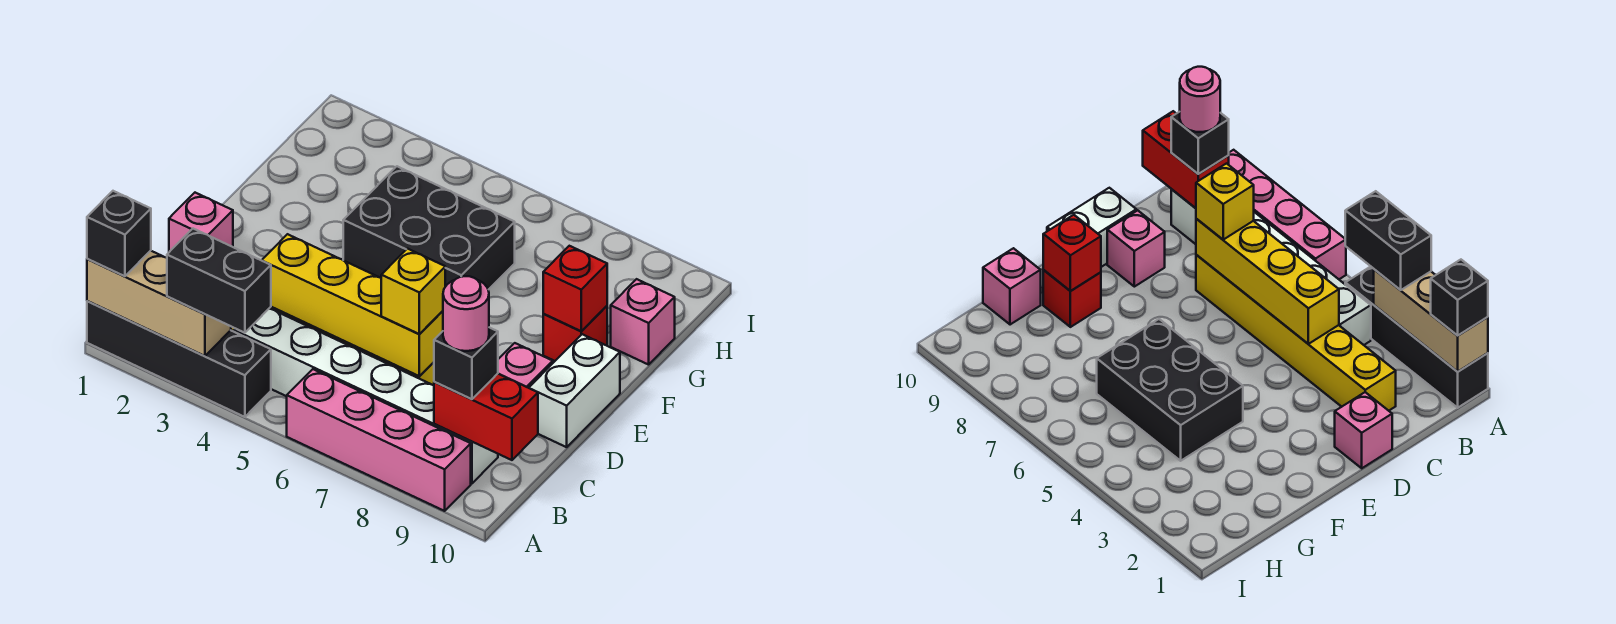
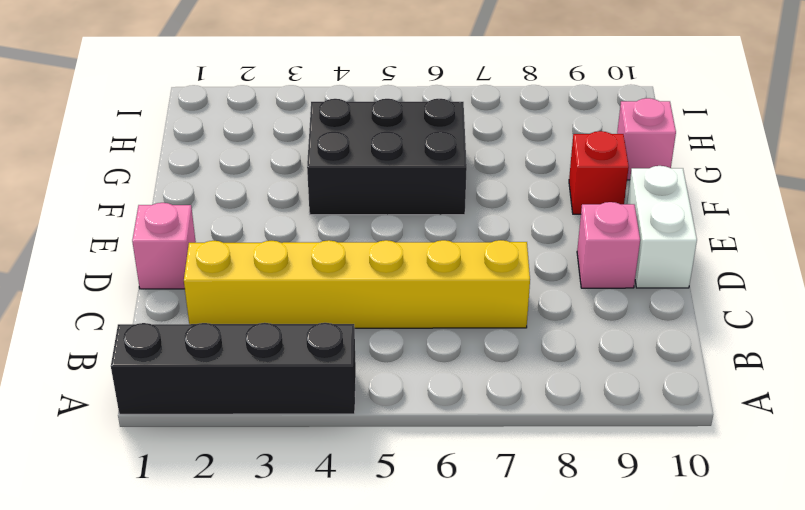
none -> pink brick A6:A9 level 1
none -> white brick B4:B9 level 1
none -> tan brick A1:A3 level 2

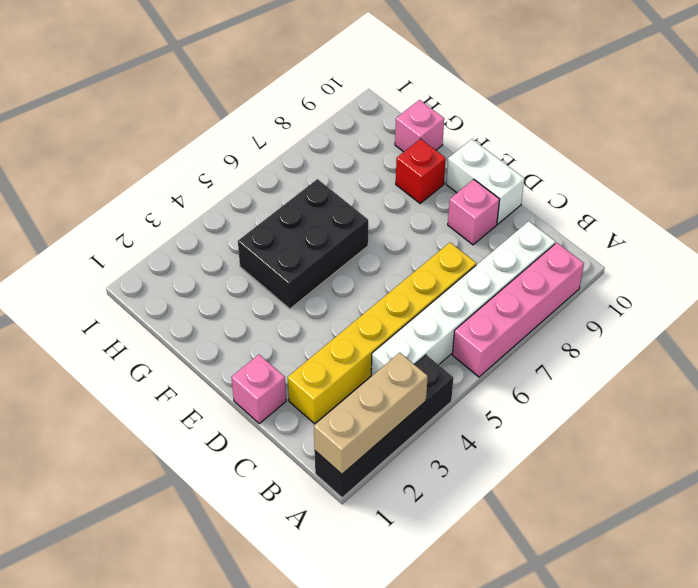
none -> red brick B9:B10 level 2
none -> yellow brick C4:C7 level 2
none -> red brick F9 level 2

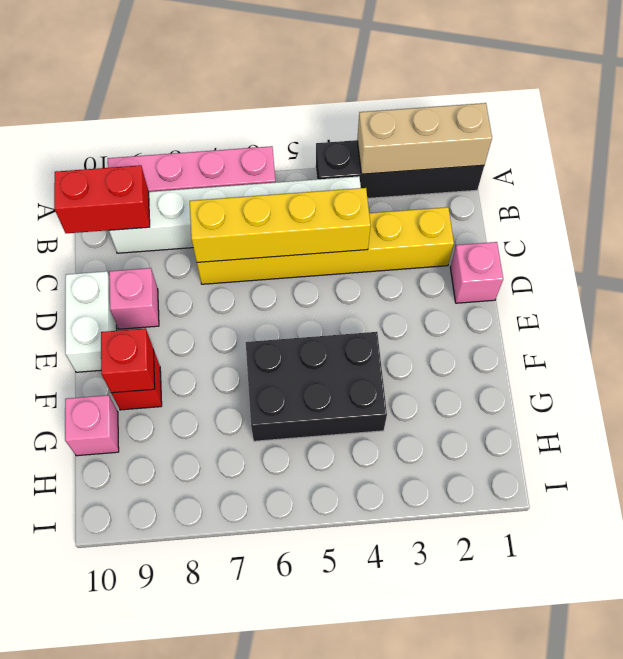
none -> black brick A1 level 3
none -> black brick A3:A4 level 3
none -> black brick B9 level 3

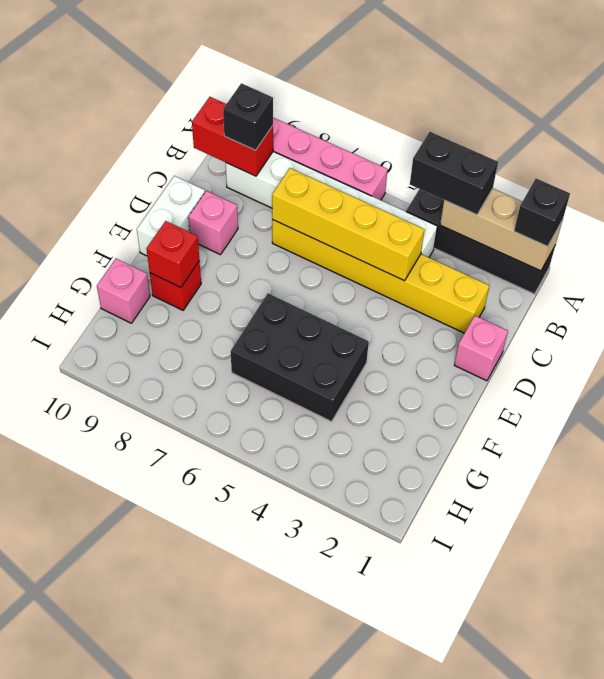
none -> yellow brick C7 level 3
none -> pink round brick B9 level 4

